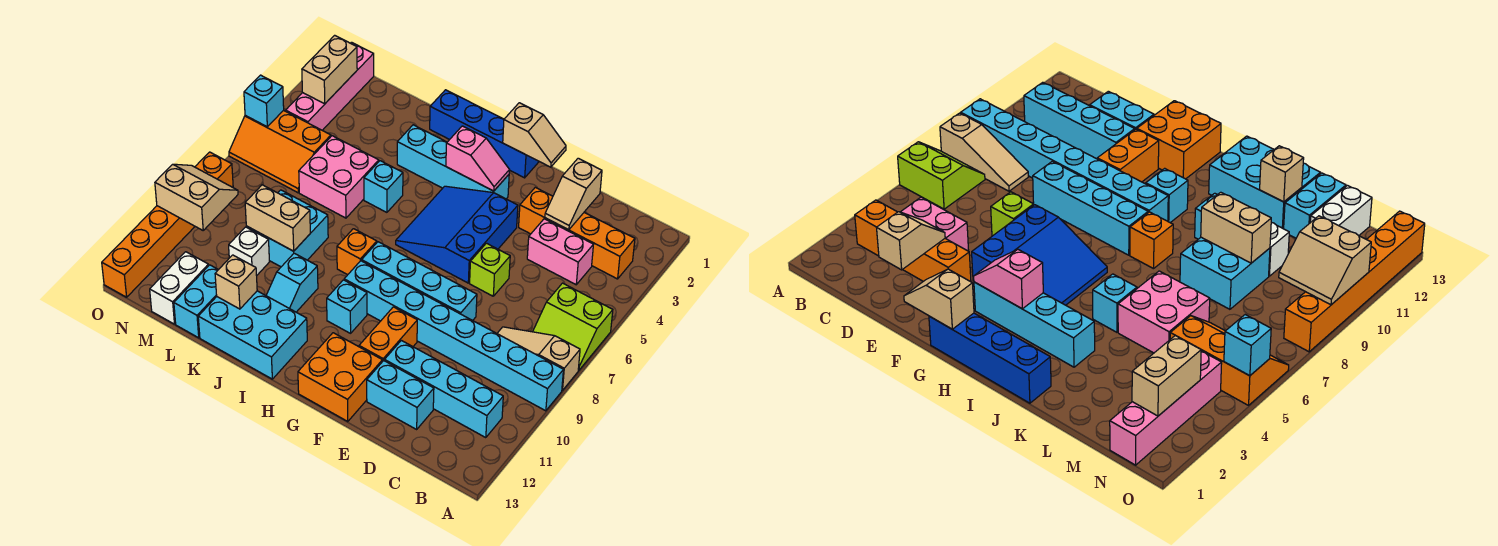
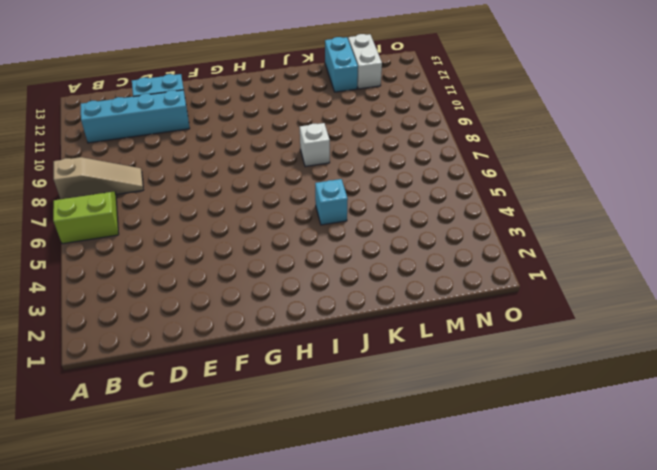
white brick J8 level 1 -> white brick L10 level 1
none -> cyan brick A9:H9 level 1
none -> orange brick B3:E3 level 1
none -> pink brick C4:D4 level 1
none -> lime brick E6 level 1

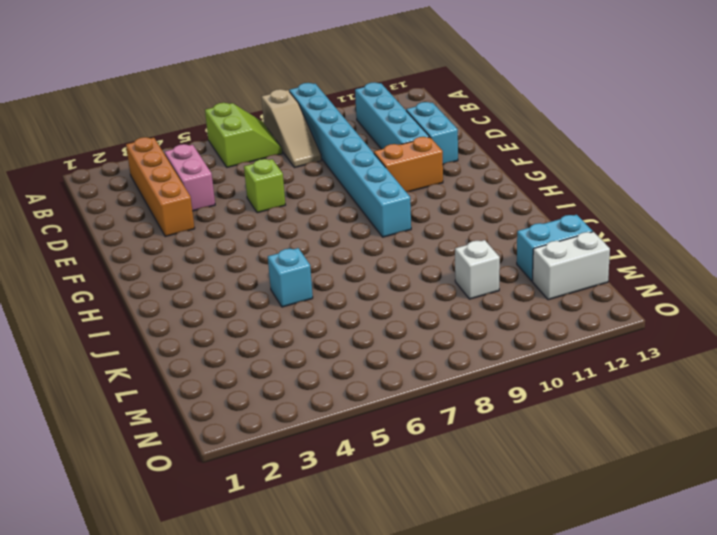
none -> cyan brick E8:H8 level 1
none -> blue slope F4:H6 level 1 top F
none -> orange brick F12:G13 level 1
none -> blue brick G1:J1 level 1

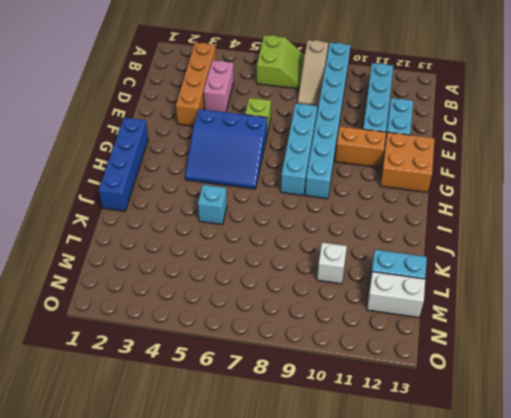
none -> cyan brick G3:J3 level 1
none -> cyan brick H10 level 1
none -> orange brick I8 level 1
none -> cyan brick I12:K13 level 1

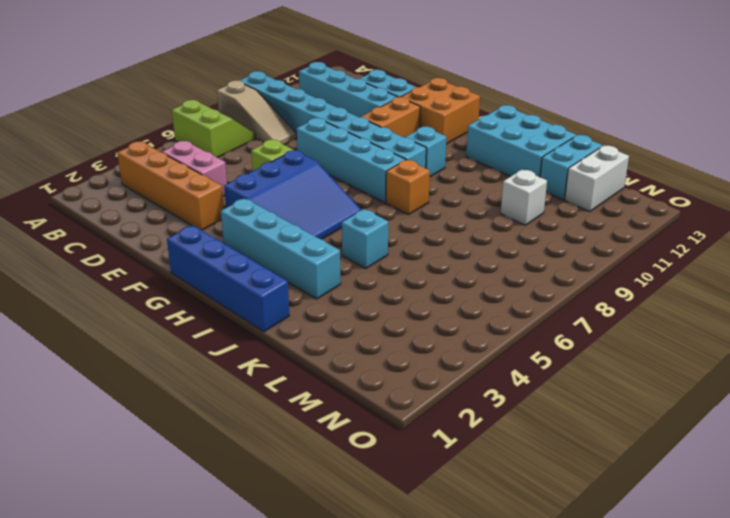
none -> cyan slope J10:J11 level 1 top 10
none -> pink brick K5:L6 level 1
none -> cyan brick K8:L9 level 1
none -> orange slope M5:O6 level 1 top 5

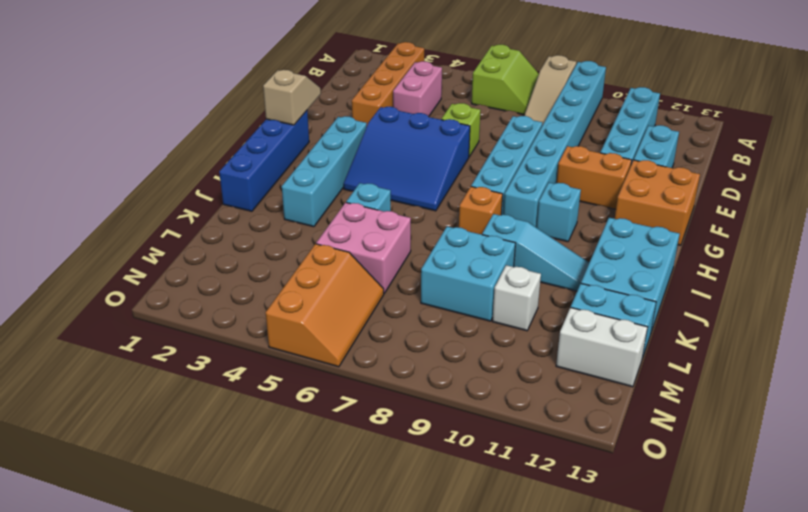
cyan slope J9:J11 level 1 top 9 -> cyan slope J10:J11 level 1 top 10
none -> pink brick N1:N4 level 1
none -> orange brick O8:O13 level 1
none -> tan slope D2:D3 level 2 top 2
none -> pink slope G3:H3 level 2 top H

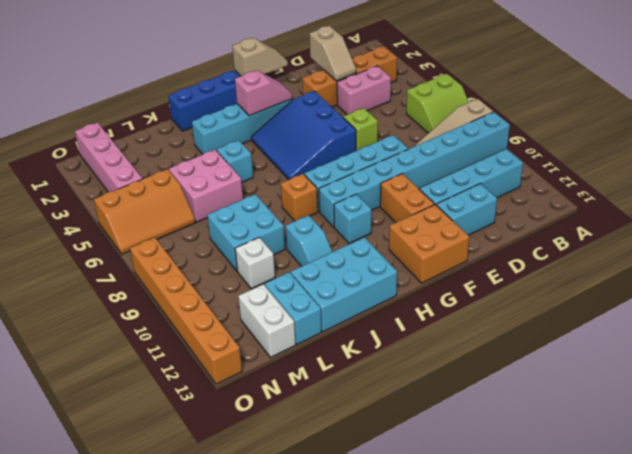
none -> tan brick K9:L9 level 2
none -> tan brick K12 level 2
none -> tan brick N2:N3 level 2
none -> tan slope N9:O10 level 2 top 10

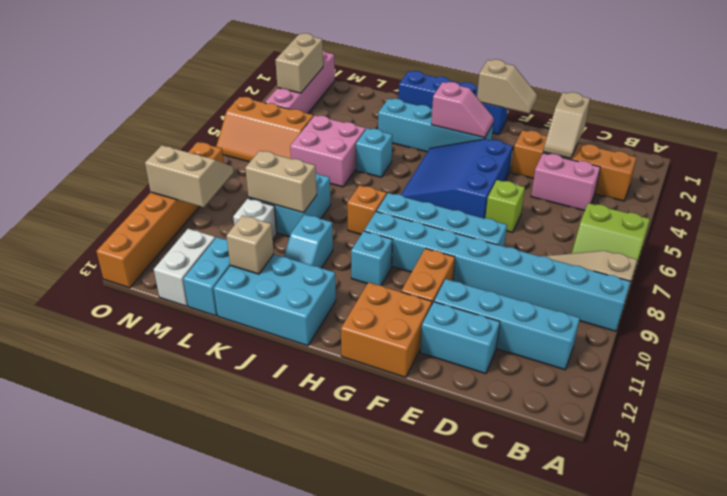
none -> cyan brick O5 level 2

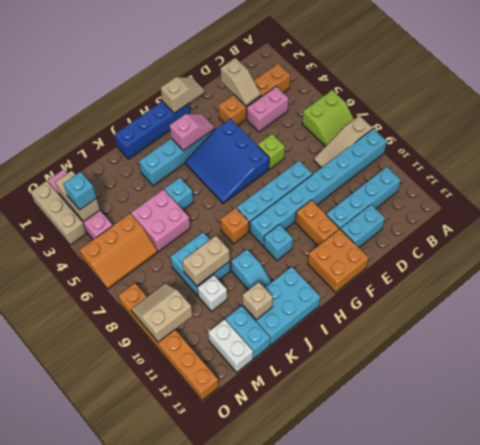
cyan brick N3 level 3 -> cyan brick O5 level 2
tan brick O1:O3 level 1 -> none

